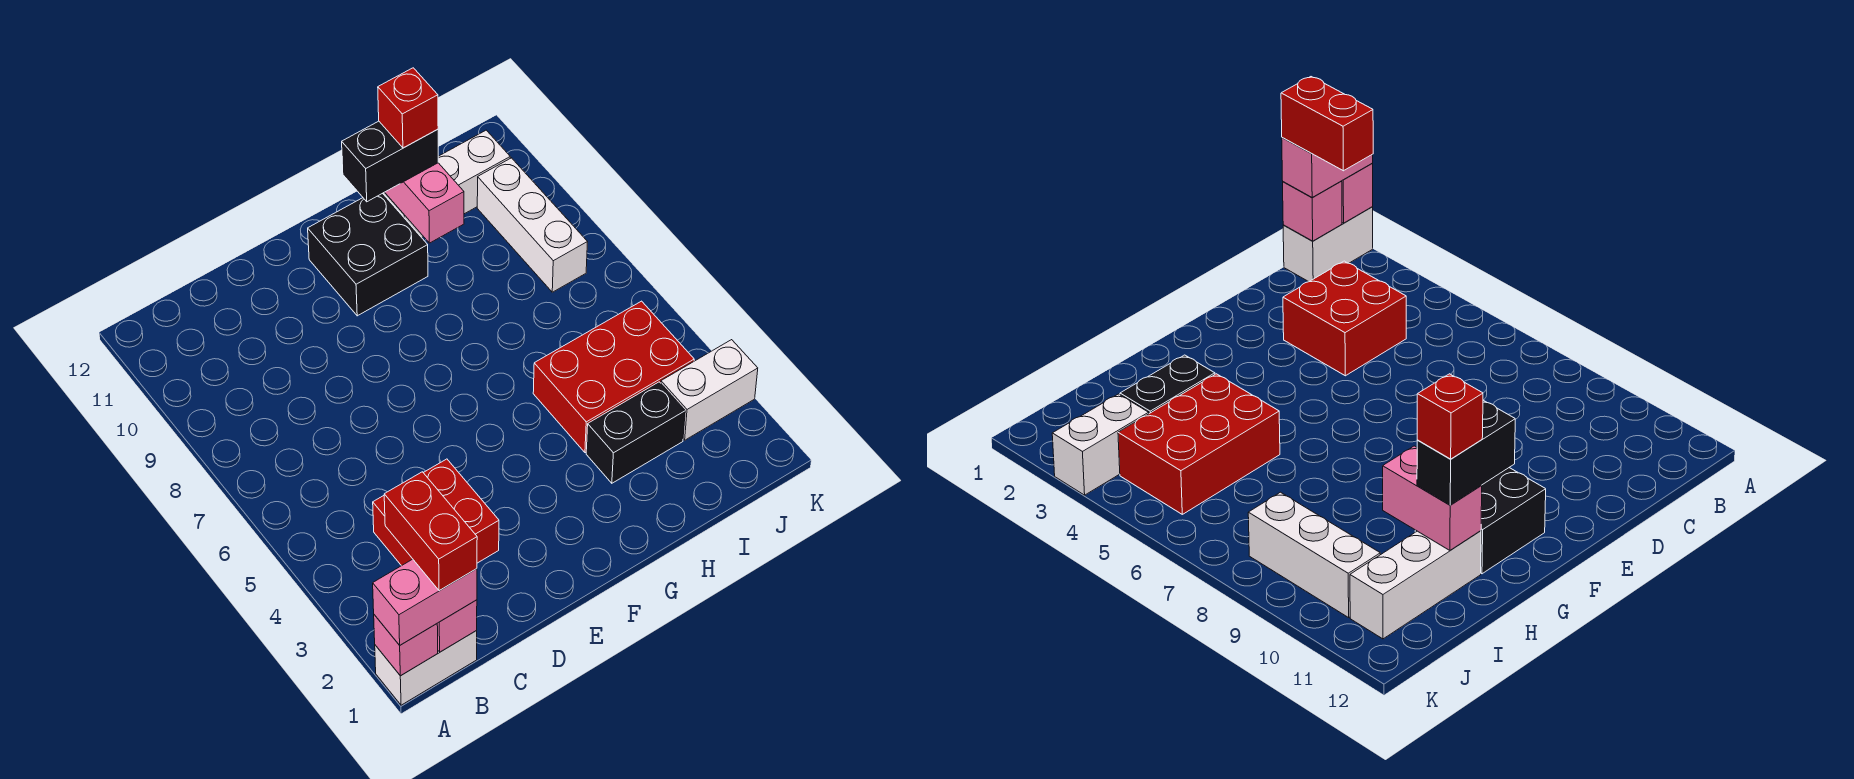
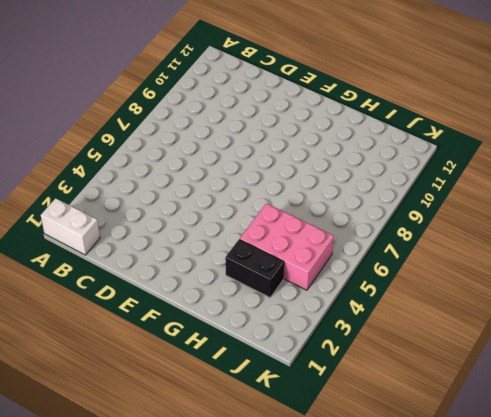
pink brick H4:J5 level 1 -> red brick H4:J5 level 1
none -> red brick C3:D4 level 1
none -> black brick F10:G11 level 1
none -> white brick H11:J11 level 1

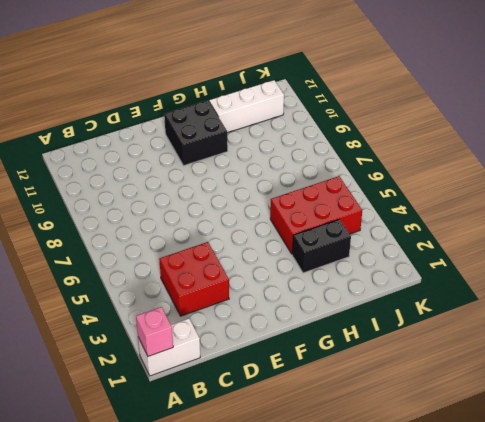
none -> white brick J3:K3 level 1
none -> white brick J8:J10 level 1
none -> pink brick B1 level 2

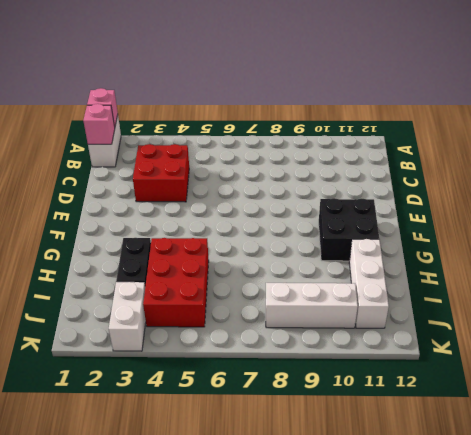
none -> pink brick H10:H11 level 2
none -> pink brick A1:B1 level 3
none -> black brick G11:H11 level 3

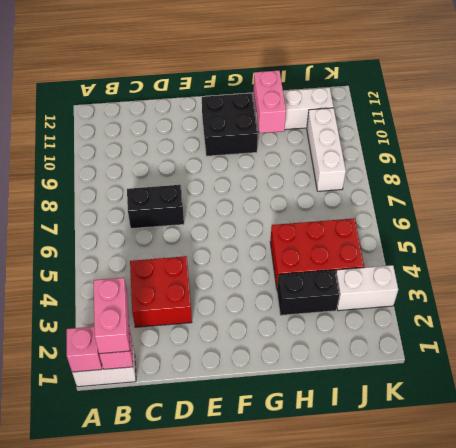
pink brick B1:B2 level 3 -> pink brick A1:B1 level 3
black brick C7:D7 level 1 -> black brick G11:H11 level 3
none -> red brick B1:B2 level 4
none -> red brick H11 level 4

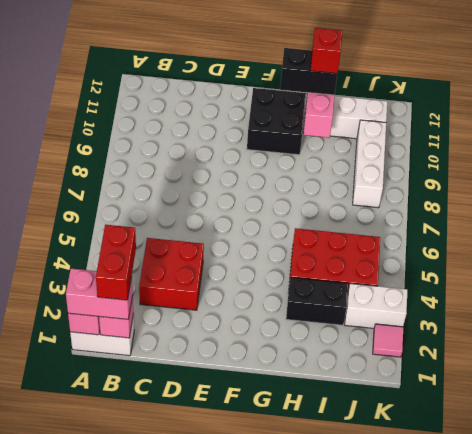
pink tile K2 level 1 -> none

